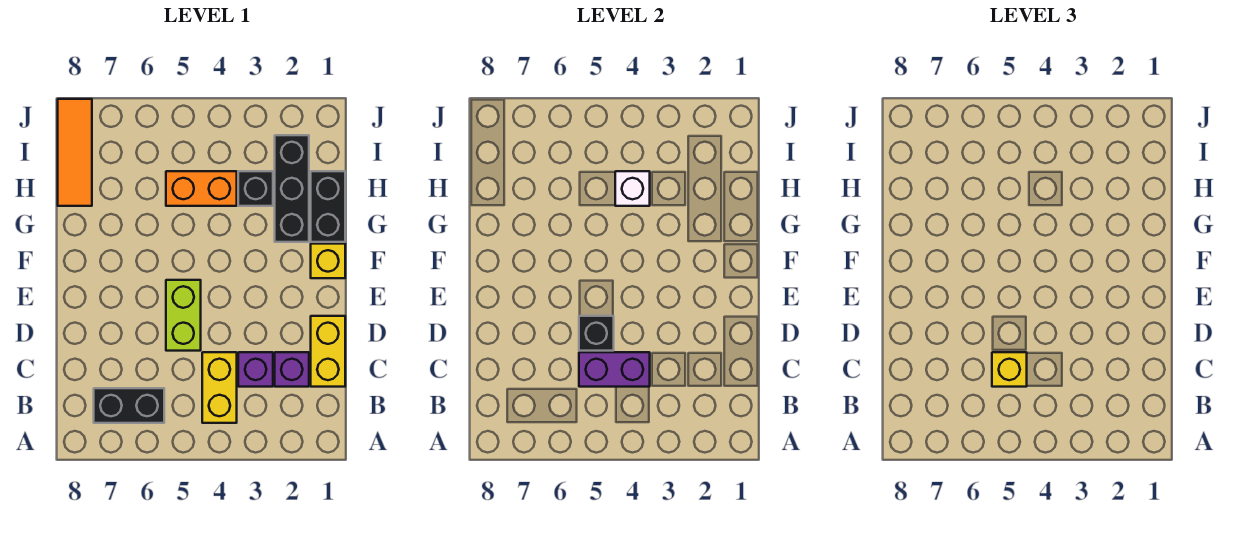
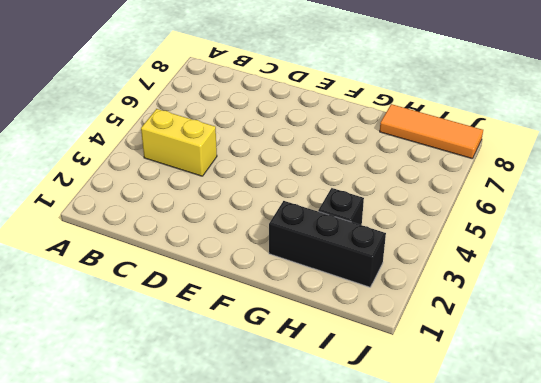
none -> black brick B6:B7 level 1
none -> yellow brick C1:D1 level 1
none -> purple brick C2 level 1

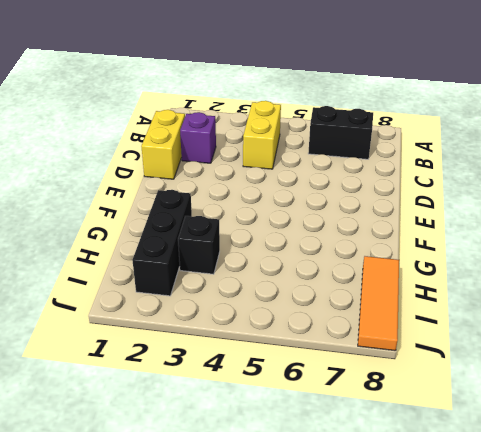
none -> purple brick C3 level 1
none -> lime brick D5:E5 level 1
none -> yellow brick F1 level 1

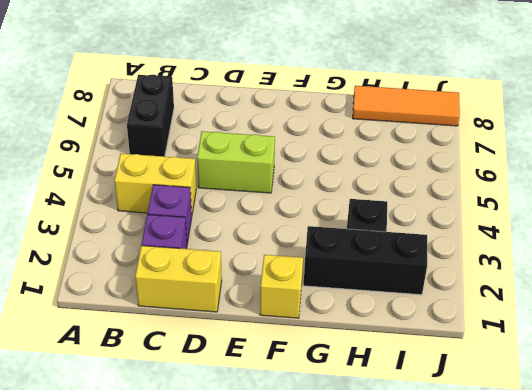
none -> black brick G1:H1 level 1
none -> orange brick H4:H5 level 1
none -> purple brick C4:C5 level 2

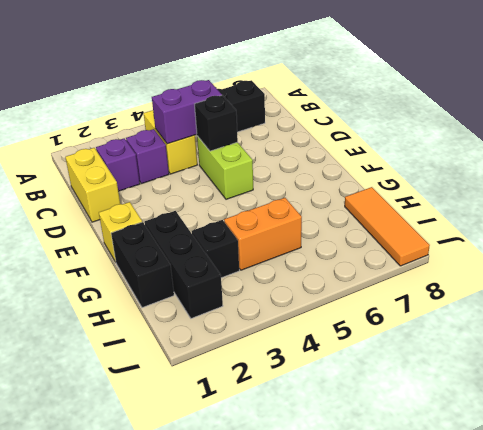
none -> white brick H4 level 2
none -> yellow brick C5 level 3

